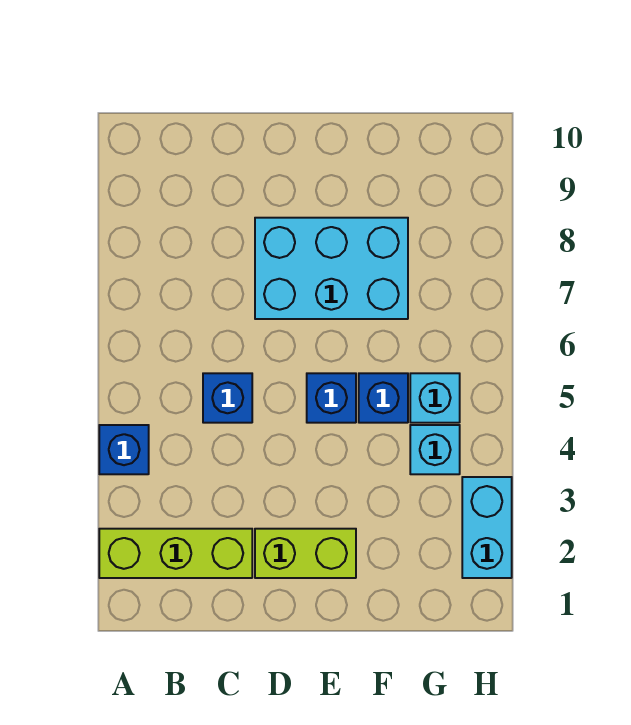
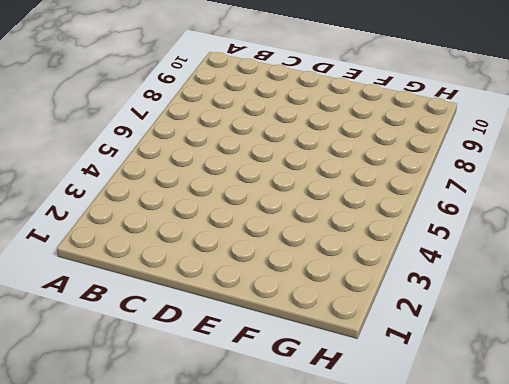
none -> lime brick A2:C2 level 1
none -> blue brick A4 level 1

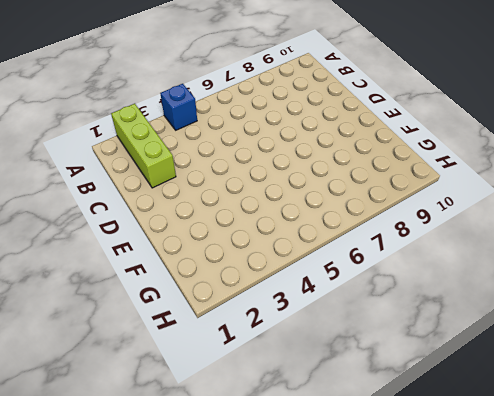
none -> blue brick C5 level 1
none -> lime brick D2:E2 level 1

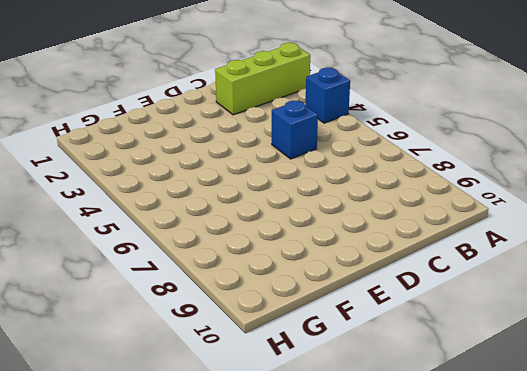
none -> lime brick D2:E2 level 1
none -> cyan brick D7:F8 level 1

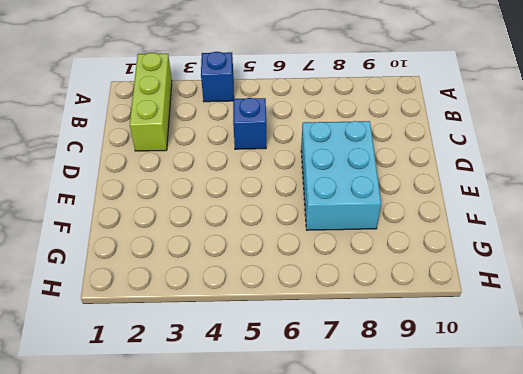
none -> lime brick D2:E2 level 1
none -> blue brick E5 level 1

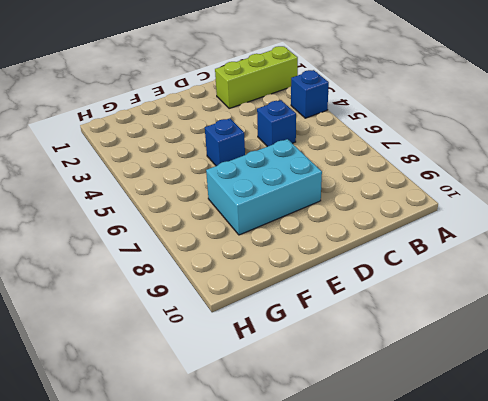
none -> lime brick D2:E2 level 1
none -> blue brick F5 level 1

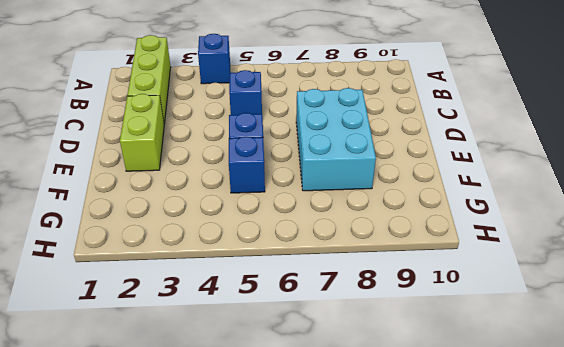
none -> cyan brick G4 level 1
none -> cyan brick G5 level 1

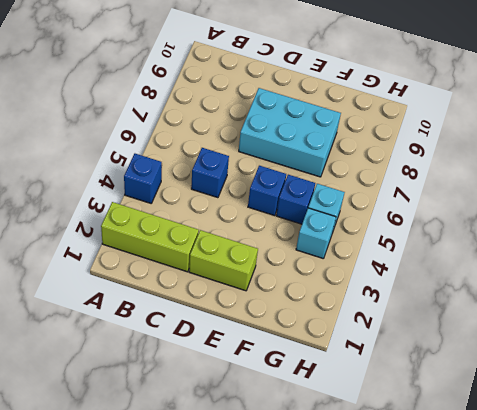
none -> cyan brick H2:H3 level 1

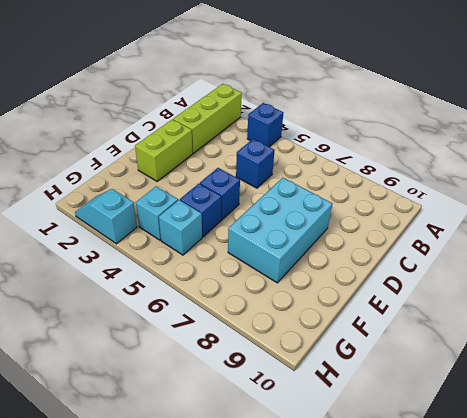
cyan slope H2:H3 level 1 top 3 -> cyan brick H2:H3 level 1

